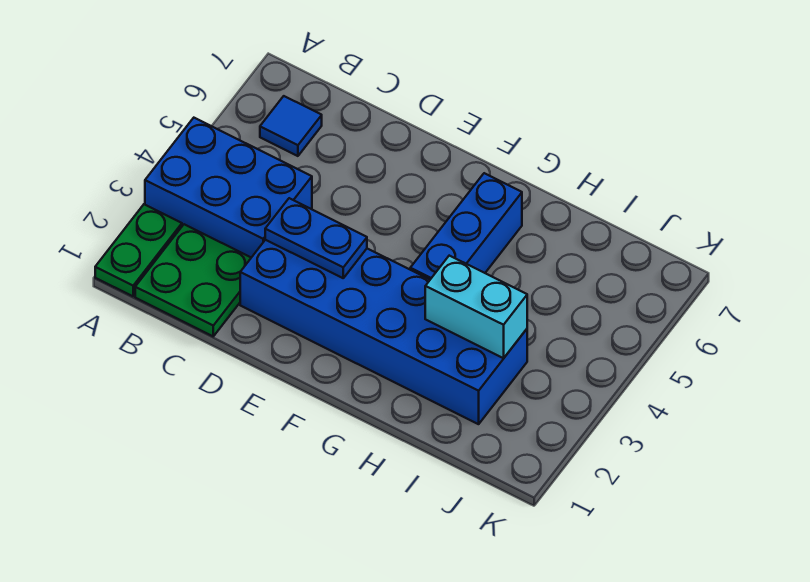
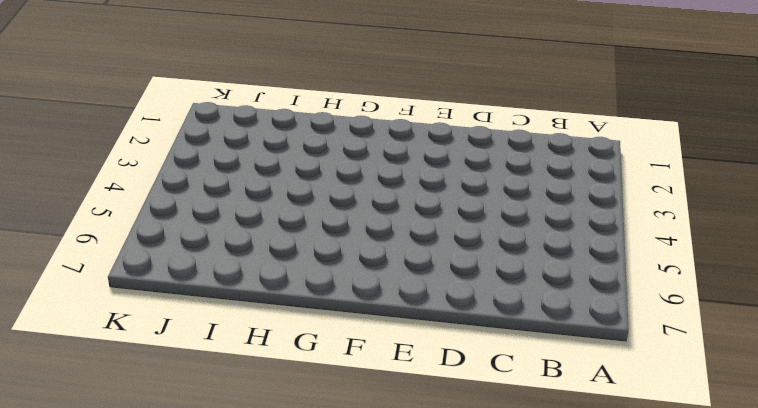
none -> green plate A1:A2 level 1
none -> blue brick A3:C4 level 1

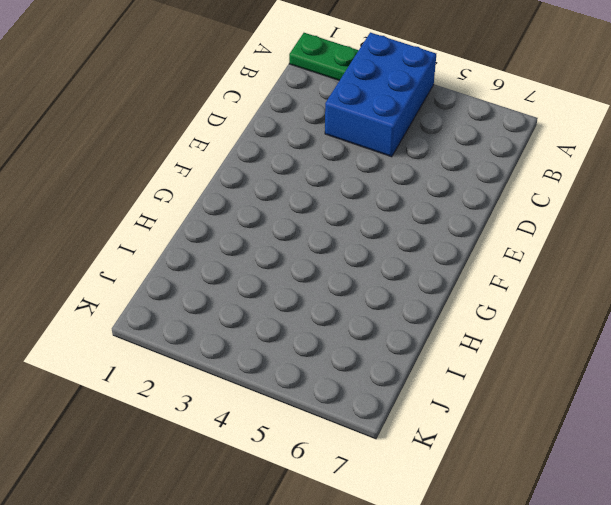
none -> green plate B1:C2 level 1
none -> blue tile B6 level 1

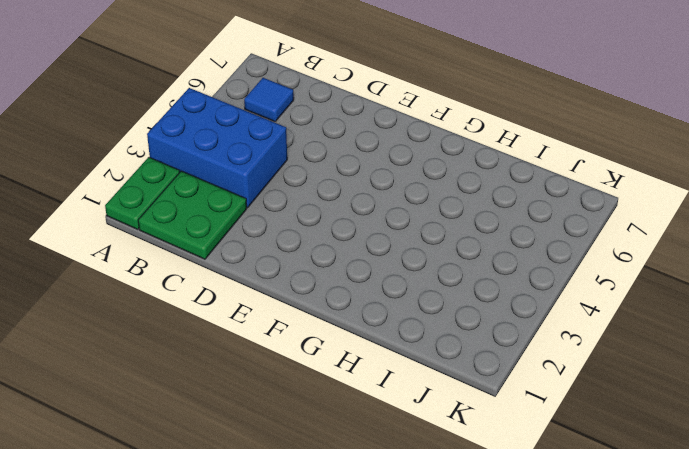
none -> blue brick D2:I3 level 1
none -> blue brick G4:G6 level 1

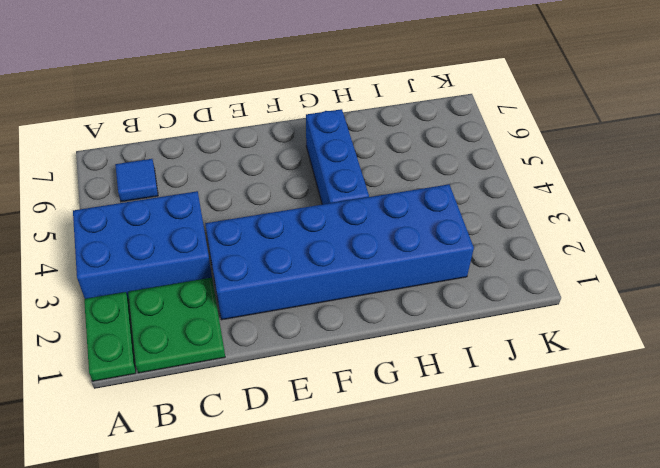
none -> blue plate D3:E3 level 2
none -> cyan brick H3:I3 level 2

